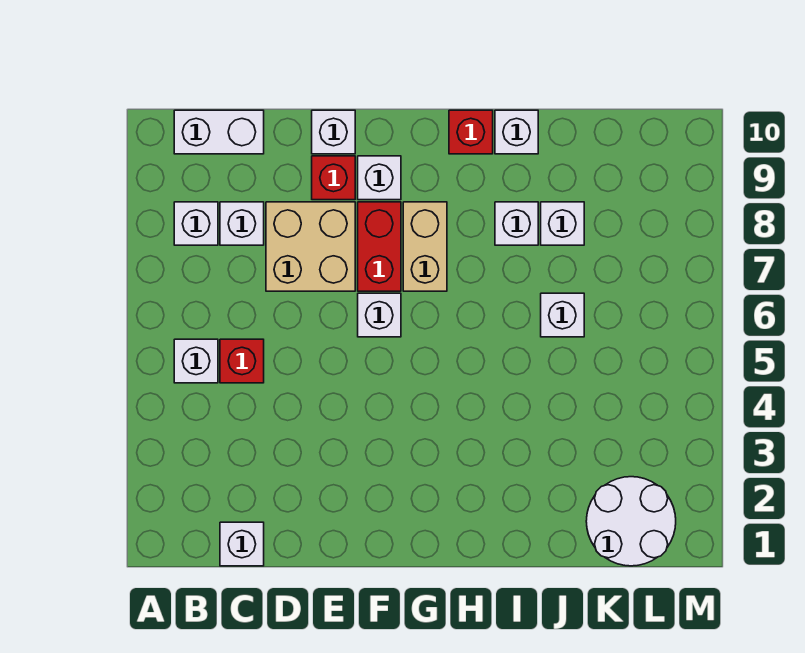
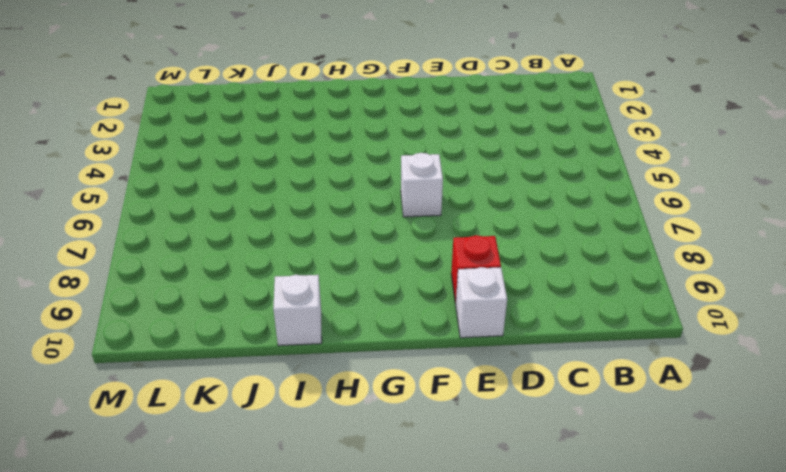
none -> white brick B5 level 1
none -> white brick B8 level 1
none -> white brick B10:C10 level 1

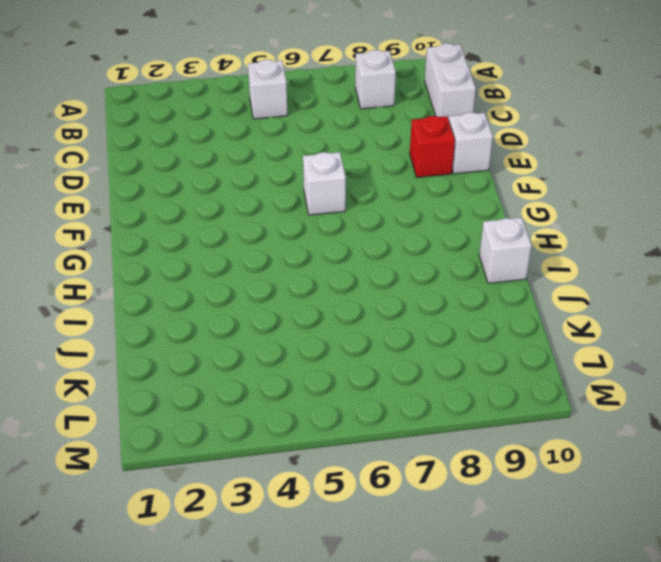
none -> white brick C1 level 1
none -> red brick C5 level 1
none -> white brick C8 level 1

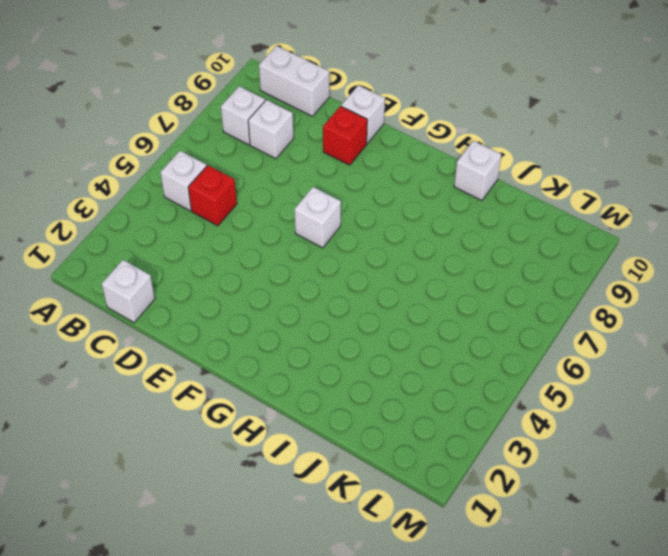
none -> tan brick D7:E8 level 1
none -> red brick F7:F8 level 1
none -> white brick F9 level 1

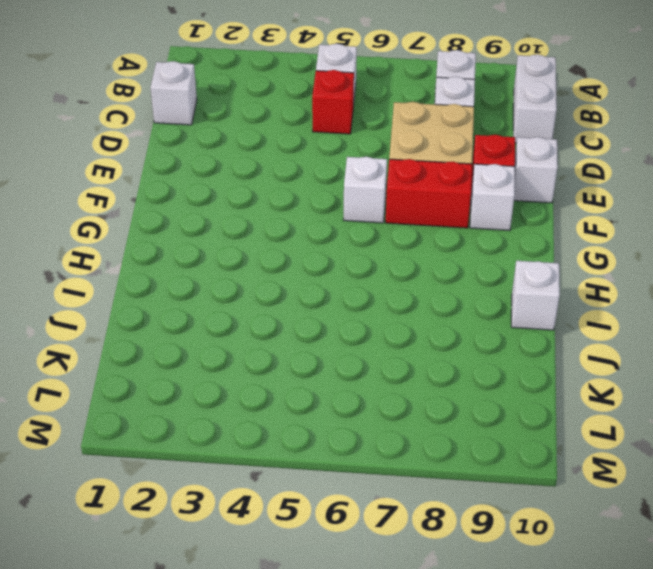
none -> tan brick G7:G8 level 1
none -> red brick H10 level 1
none -> white brick I8 level 1

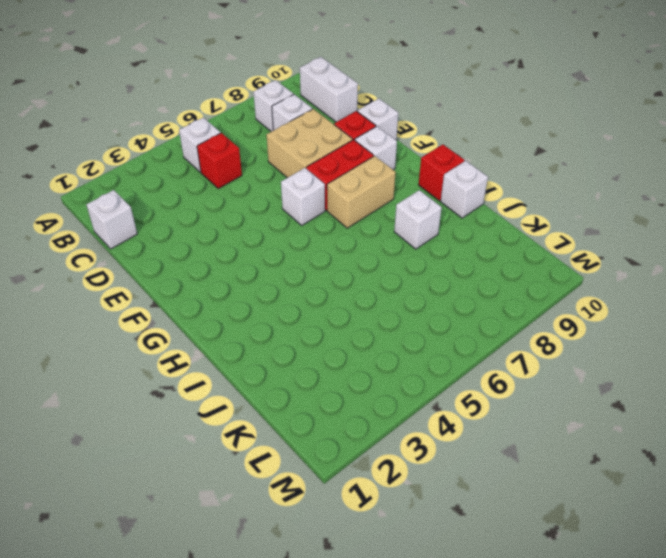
none -> white brick J6 level 1
none -> white brick J8 level 1
none -> white round brick K1:L2 level 1

